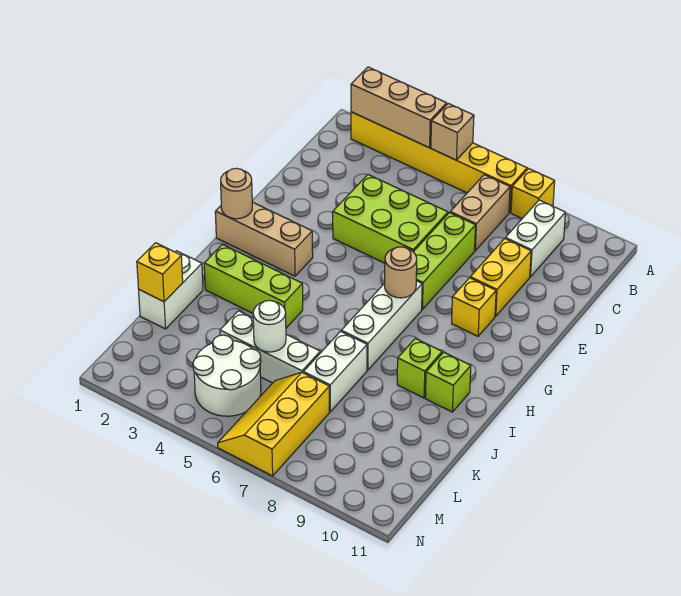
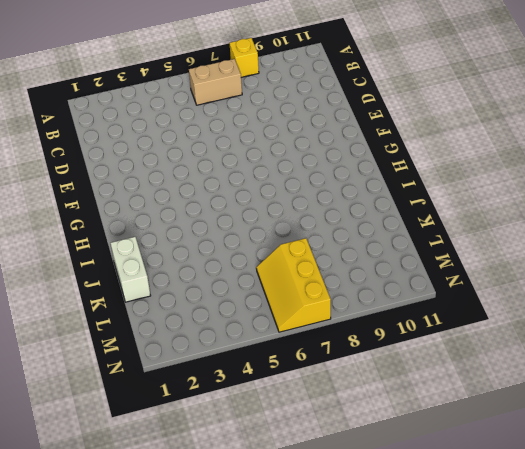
tan brick B6:B7 level 1 -> tan brick B7:C7 level 1
none -> yellow brick A2:A7 level 1
none -> white brick B9:C9 level 1
none -> lime brick D4:E6 level 1

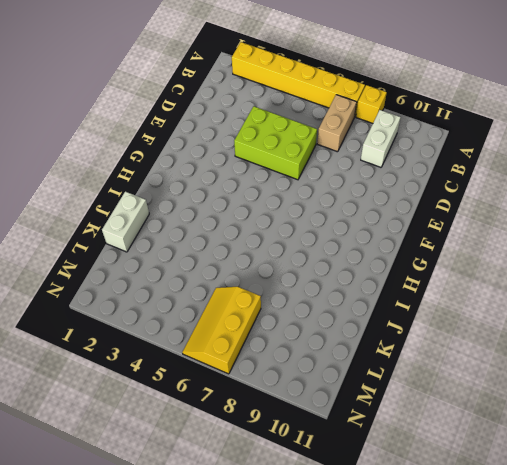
none -> lime brick D7:F7 level 1
none -> yellow brick D9:E9 level 1
none -> yellow brick F9 level 1

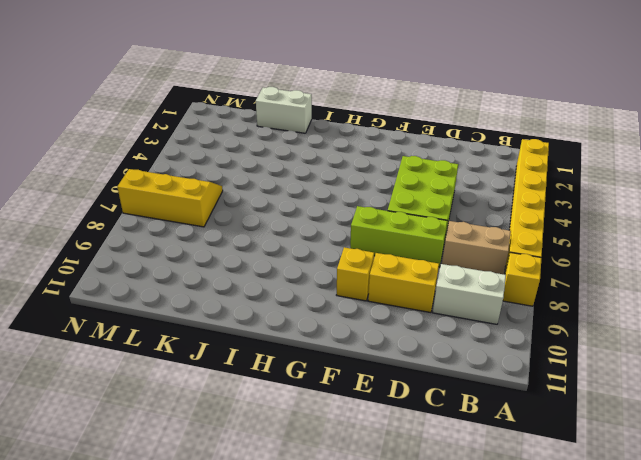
none -> tan brick G1:G3 level 1
none -> white brick G7:I7 level 1
none -> lime brick I2:I4 level 1

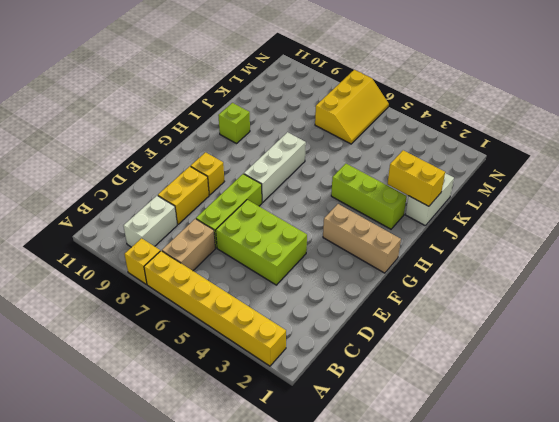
yellow brick J1:J2 level 2 -> none
none -> lime brick I9 level 1
none -> white brick J7:K7 level 1
none -> white brick K4:K6 level 1

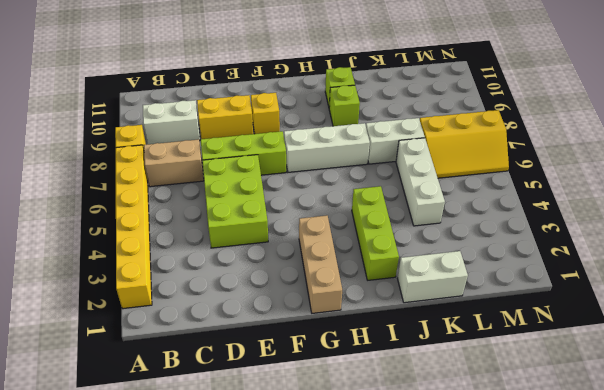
none -> white round brick L4:M5 level 1
none -> tan brick A2:A4 level 2
none -> tan brick A5 level 2

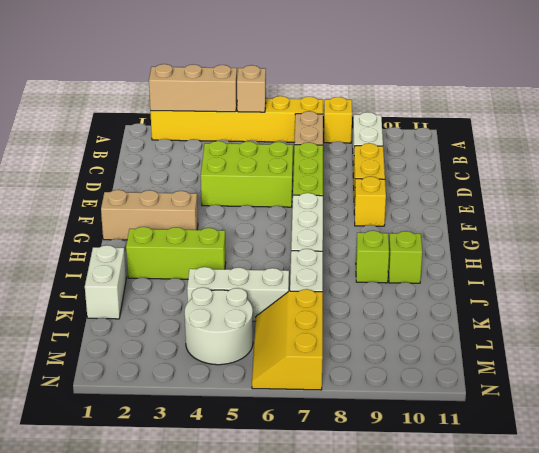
none -> tan round brick G1 level 2
none -> tan round brick G7 level 2
none -> yellow brick K1 level 2

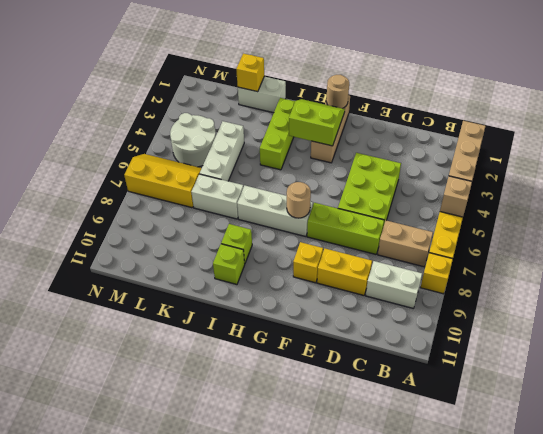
lime slope G2:H3 level 2 top 3 -> none
none -> white round brick K5 level 2

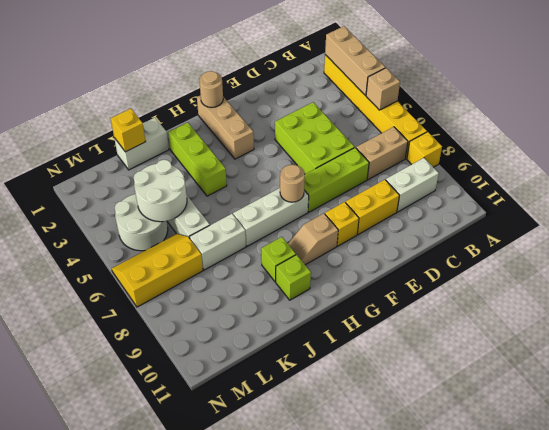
tan slope G9:H9 level 1 top G -> none
white round brick K4:L5 level 2 -> white round brick K5 level 2

